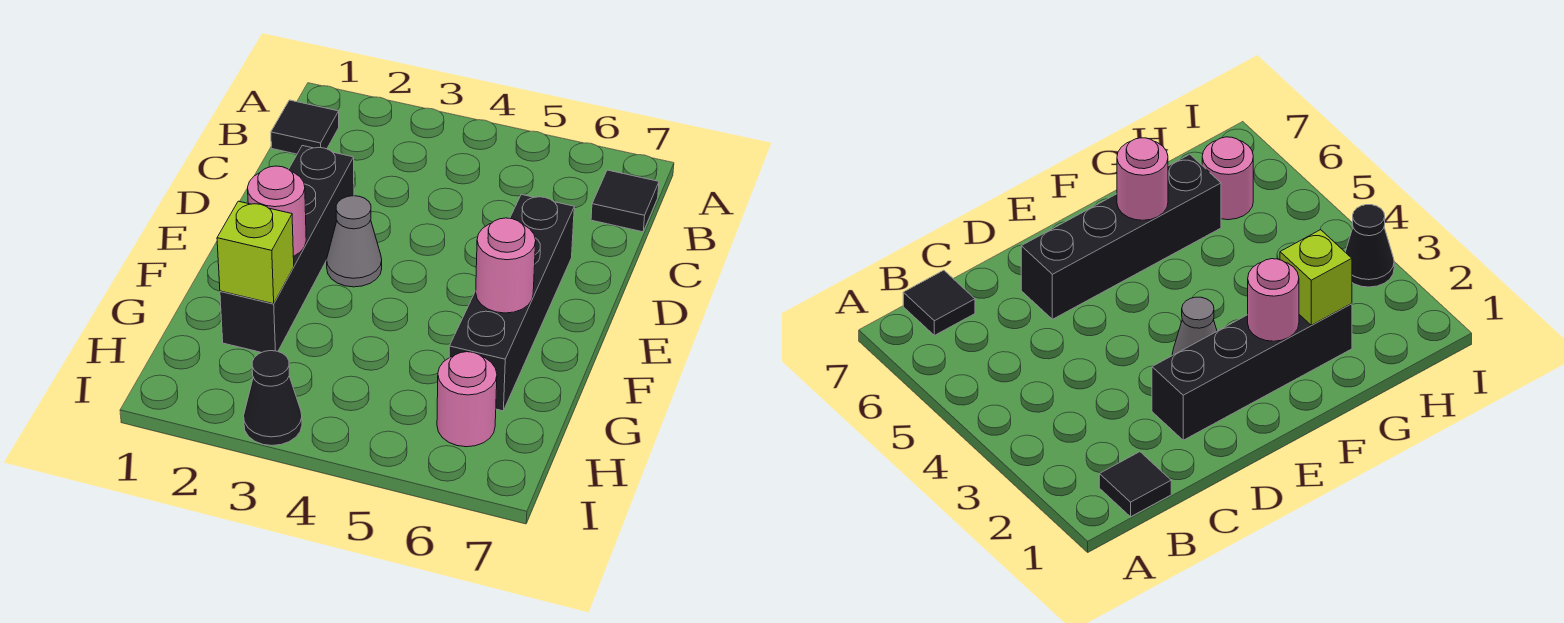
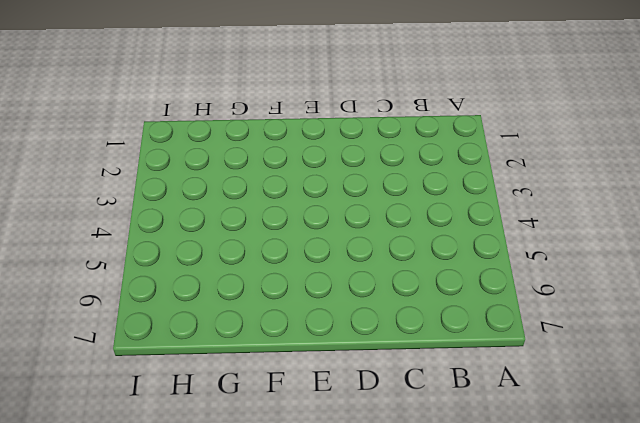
none -> black tile B1 level 1
none -> black tile B7 level 1

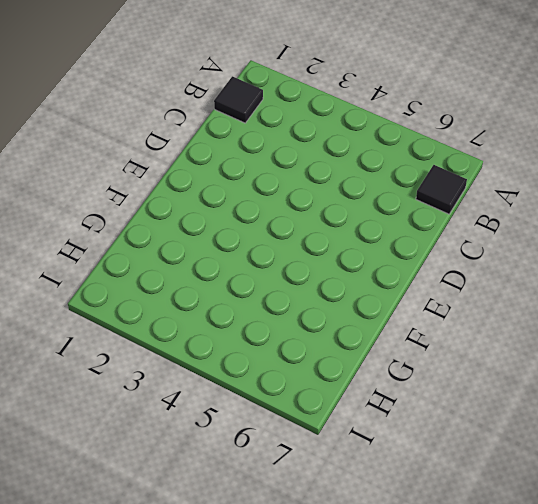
none -> black brick D2:G2 level 1
none -> black brick D6:G6 level 1

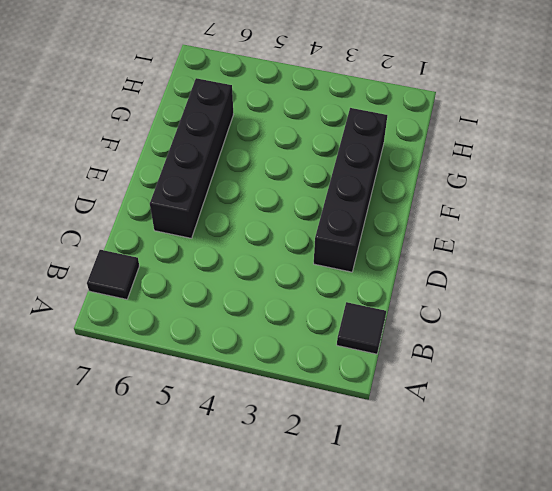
none -> grey cone E3 level 1
none -> pink round brick H6 level 1

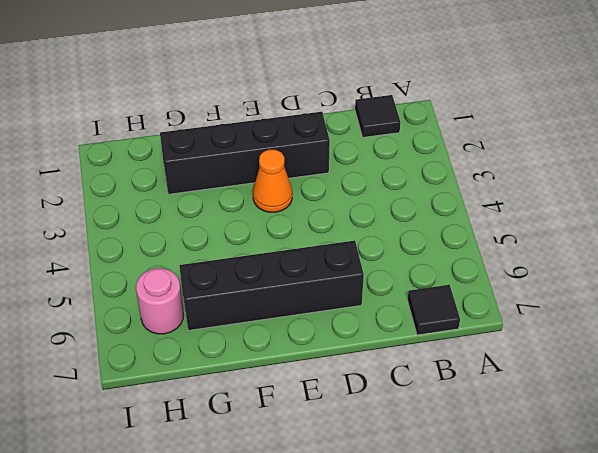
orange cone E3 level 1 -> grey cone E3 level 1
none -> black cone I3 level 1
none -> pink round brick F2 level 2

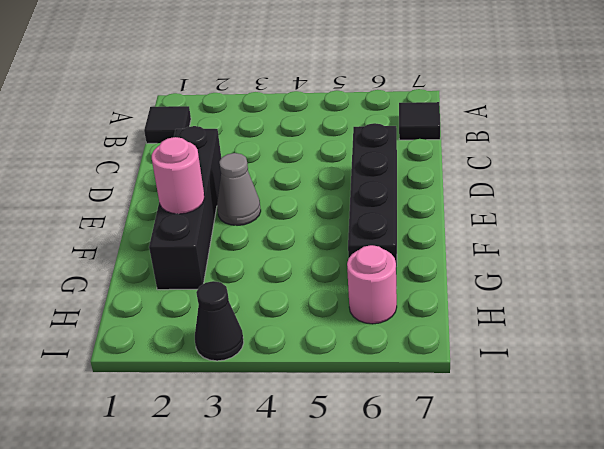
none -> pink round brick F6 level 2
none -> lime brick G2 level 2

